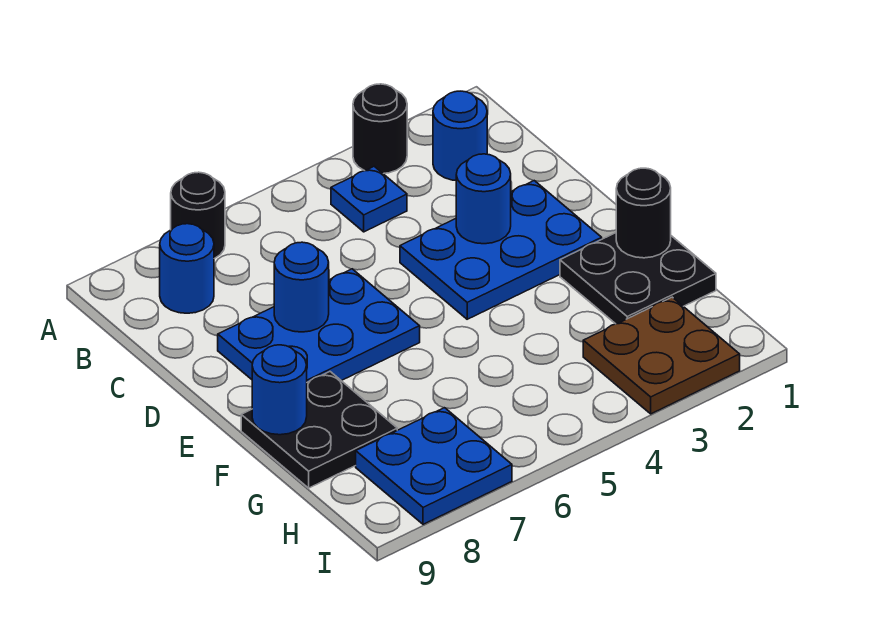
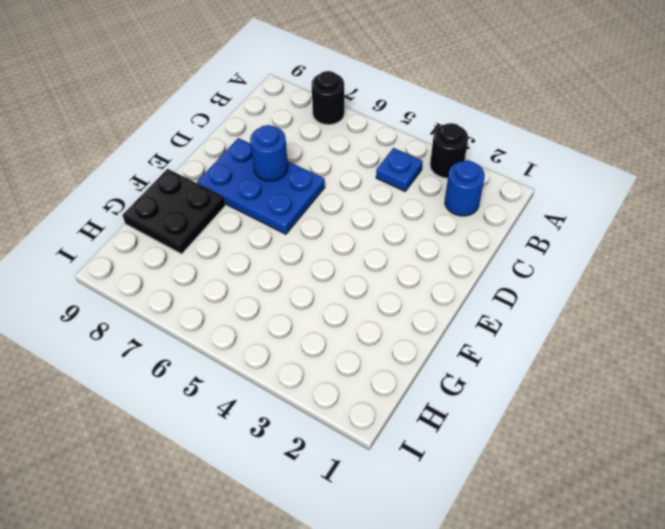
none -> blue round brick B8 level 1
none -> blue plate D2:E4 level 1
none -> black plate F1:G2 level 1

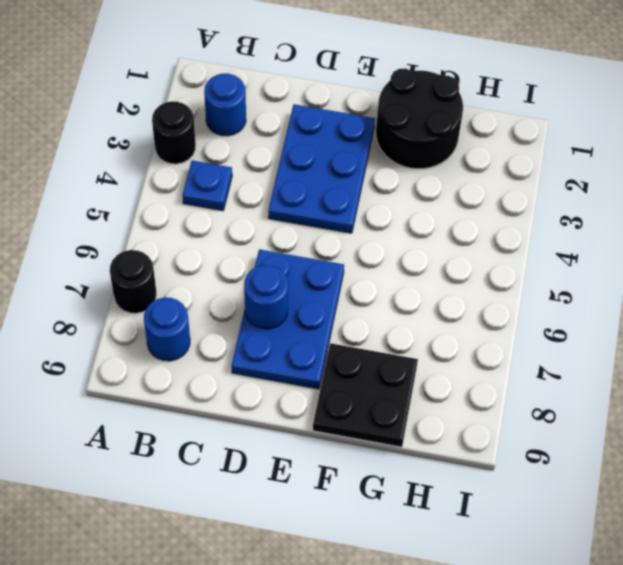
black round brick F1:G2 level 1 -> black plate F1:G2 level 1
none -> brown plate H2:I3 level 1
none -> blue plate H7:I8 level 1
none -> blue round brick D3 level 2

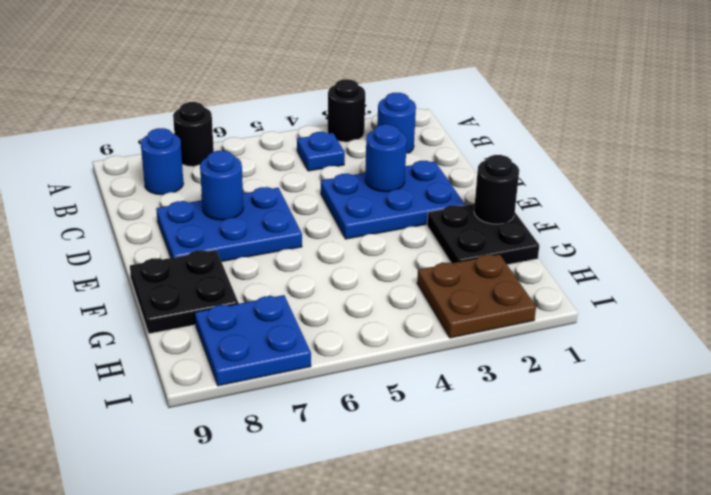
none -> blue round brick F9 level 2

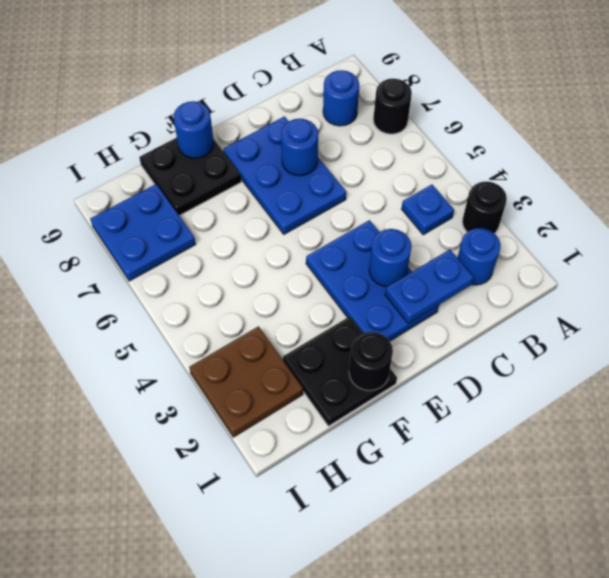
blue plate C2:D2 level 2 -> none

